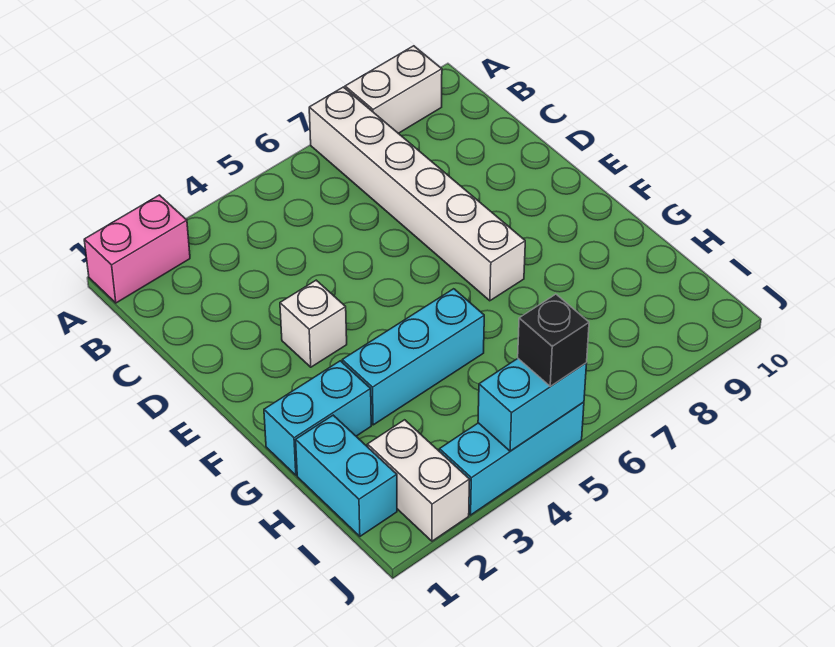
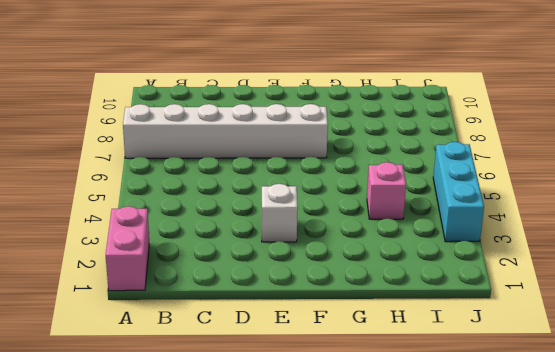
pink brick H4 level 1 -> none
none -> white brick A8:A9 level 1
none -> cyan brick G1:G2 level 1

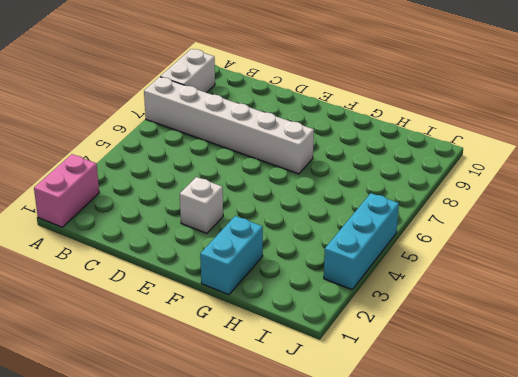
none -> cyan brick G3:G5 level 1
none -> cyan brick H1:I1 level 1

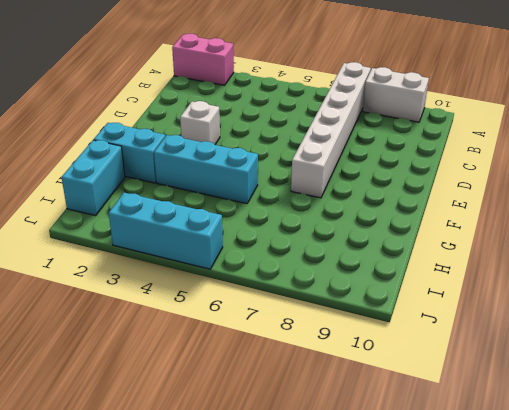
none -> white brick I2:J2 level 1
none -> cyan brick J4:J5 level 2

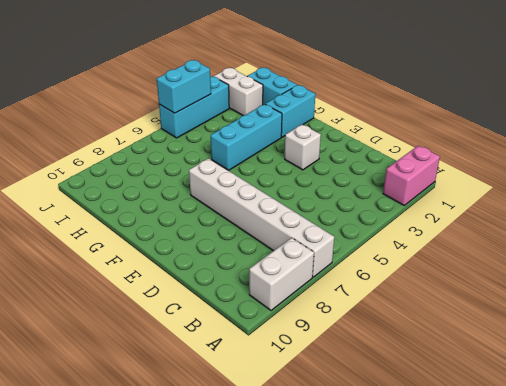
none -> black brick J5 level 3

